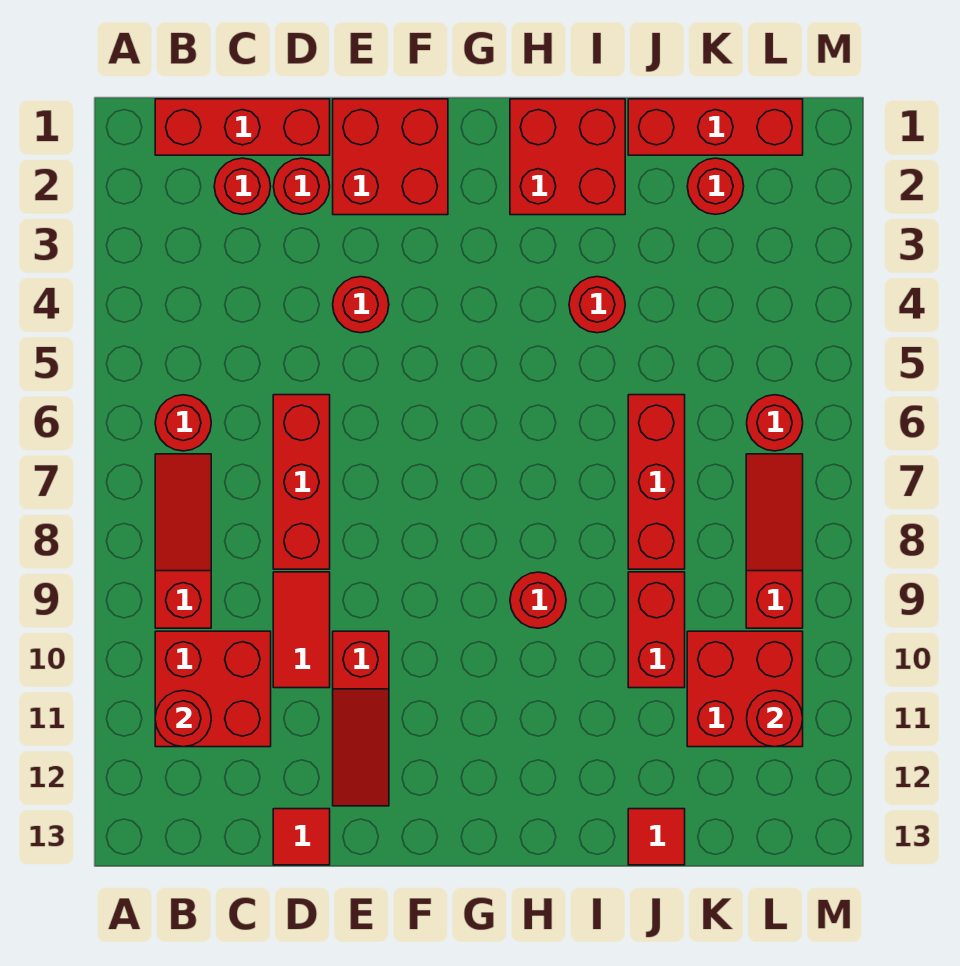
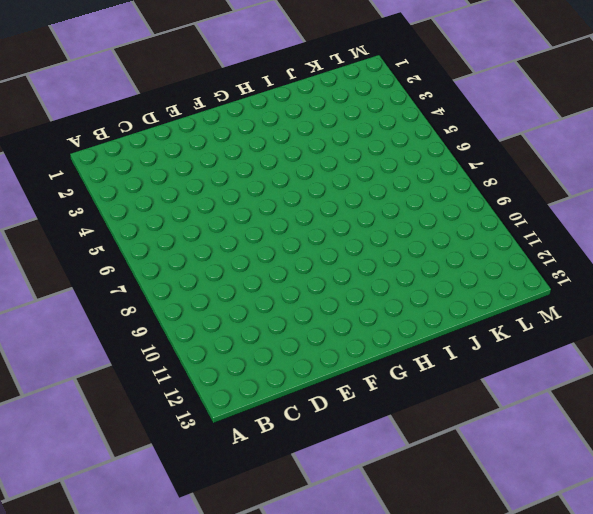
none -> red brick B1:D1 level 1
none -> red round brick B6 level 1
none -> red slope B7:B9 level 1 top 9

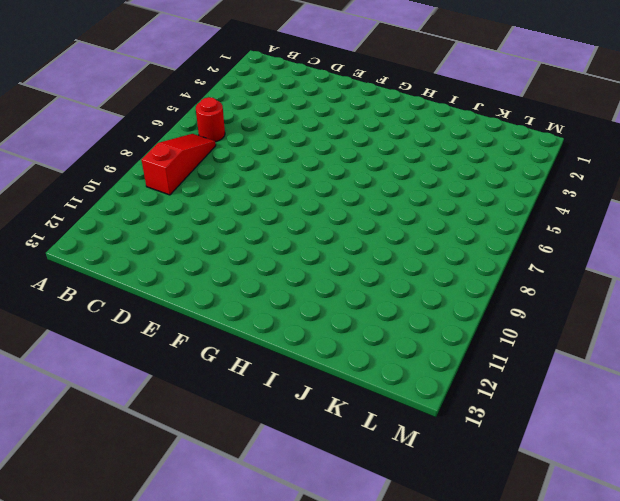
none -> red brick B1:D1 level 1
none -> red brick B10:C11 level 1
none -> red round brick C2 level 1

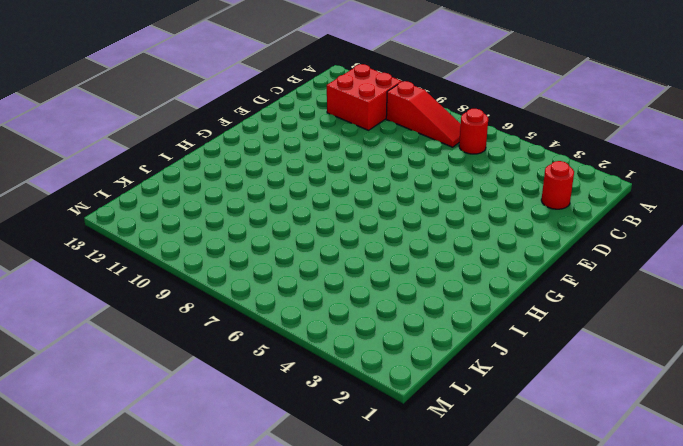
none -> red brick B1:D1 level 1
none -> red round brick D2 level 1
none -> red brick D6:D8 level 1

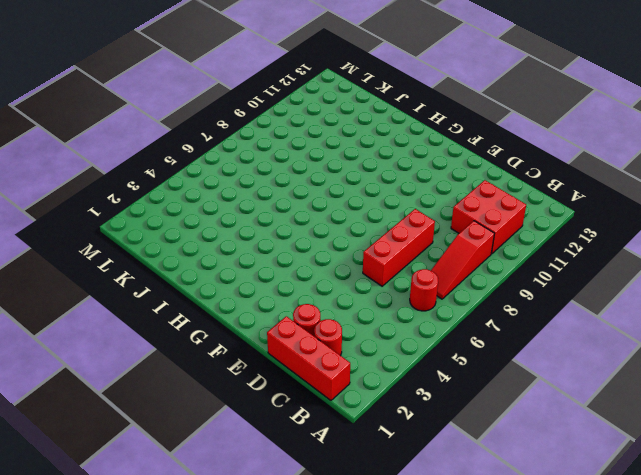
none -> red tile D9:D10 level 1
none -> red tile D13 level 1
none -> red brick E1:F2 level 1

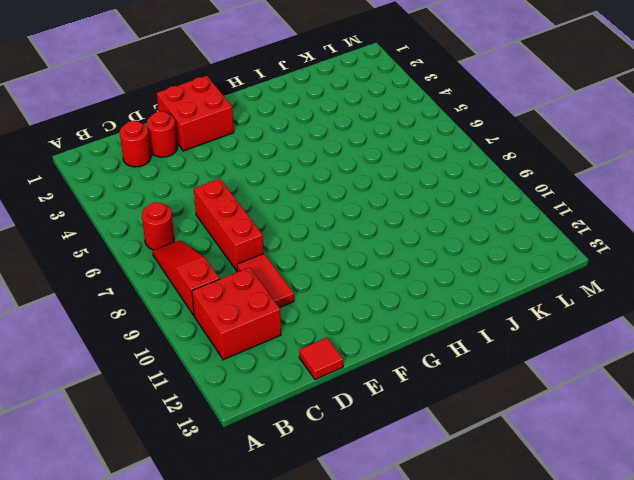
none -> red brick B1:D1 level 1
none -> red round brick E4 level 1
none -> red slope E10:E12 level 1 top 10

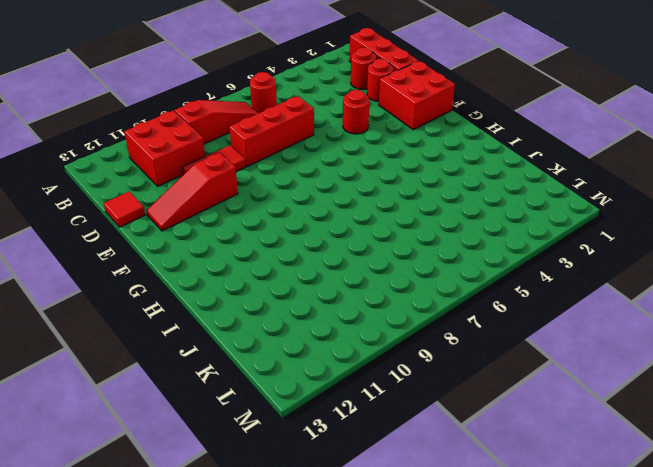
none -> red brick H1:I2 level 1
none -> red round brick H9 level 1
none -> red round brick I4 level 1

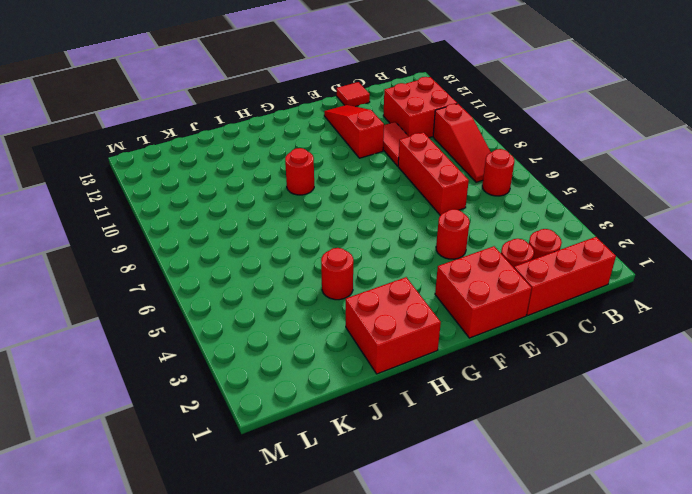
none -> red brick J1:L1 level 1
none -> red brick J6:J8 level 1
none -> red brick J9:J10 level 1

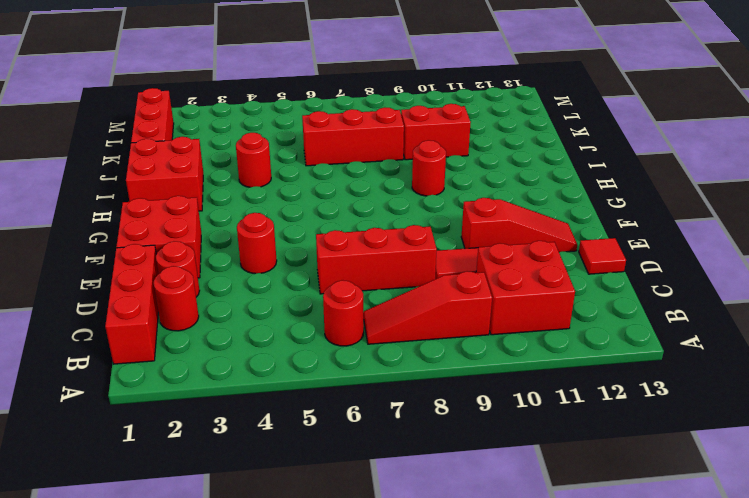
none -> red tile J13 level 1
none -> red round brick K2 level 1
none -> red brick K10:L11 level 1

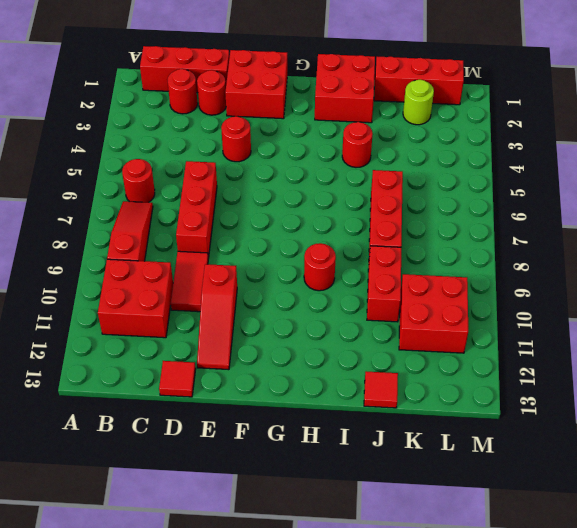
lime round brick K2 level 1 -> red round brick K2 level 1
none -> red round brick L6 level 1
none -> red slope L7:L9 level 1 top 9
none -> red round brick B11 level 2

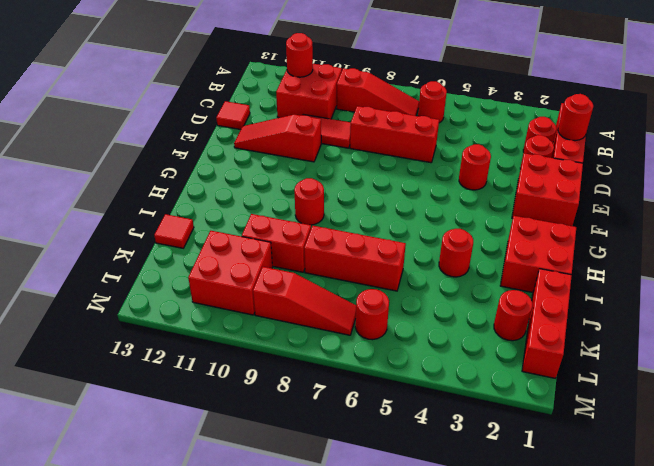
red round brick C1 level 2 -> red round brick L11 level 2

